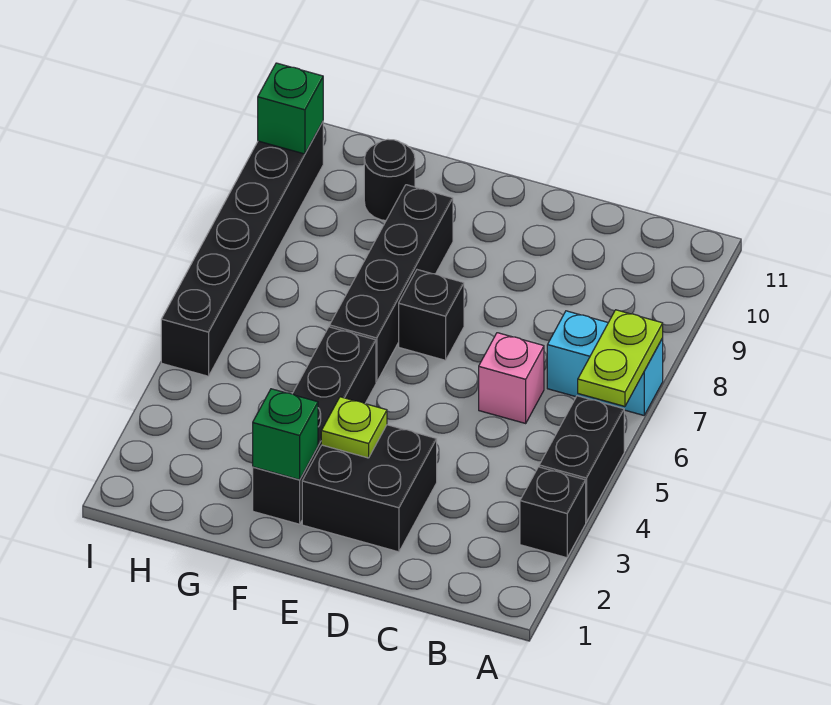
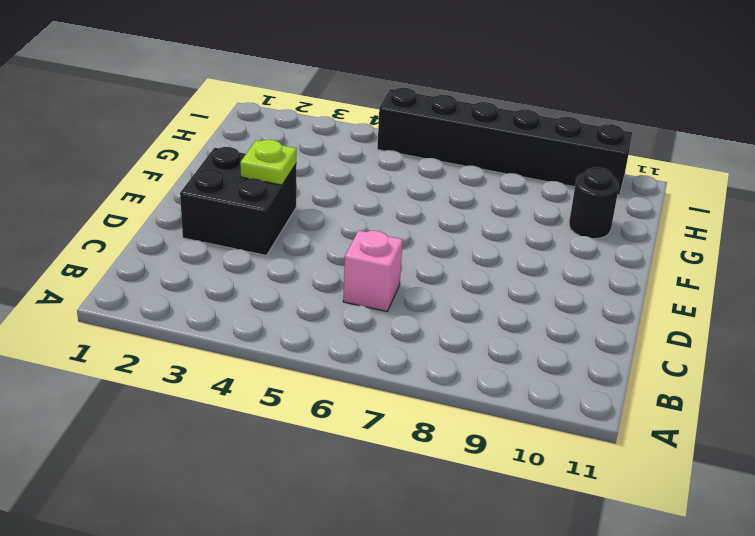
none -> black brick A3 level 1
none -> black brick A4:A5 level 1
none -> cyan brick A7:B7 level 1

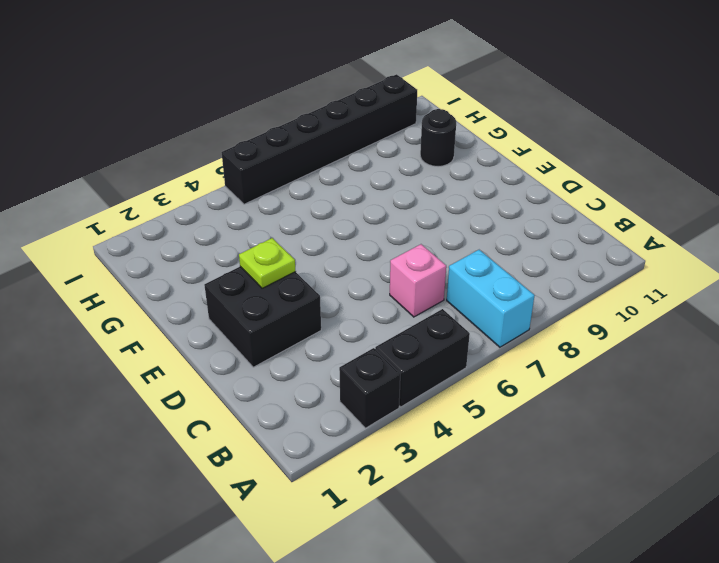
none -> black brick E7 level 1
none -> black brick F2:F5 level 1
none -> black brick F6:F9 level 1

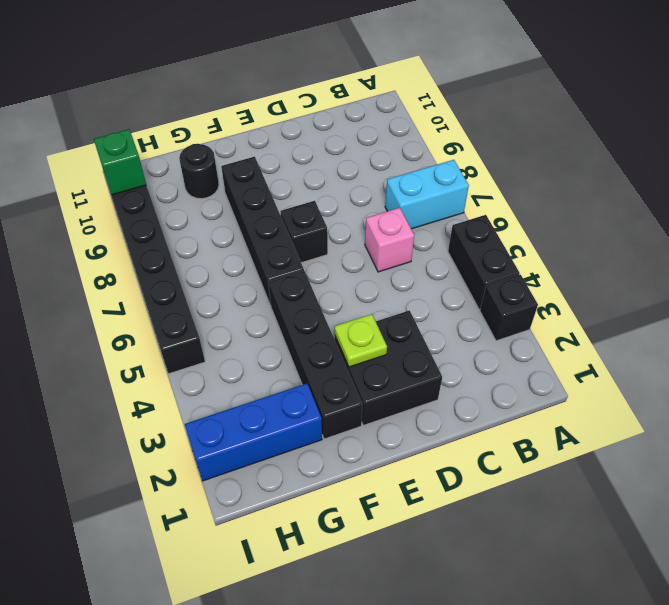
blue brick G2:I2 level 1 -> none
none -> lime plate A6:A7 level 2
none -> green brick F2 level 2

